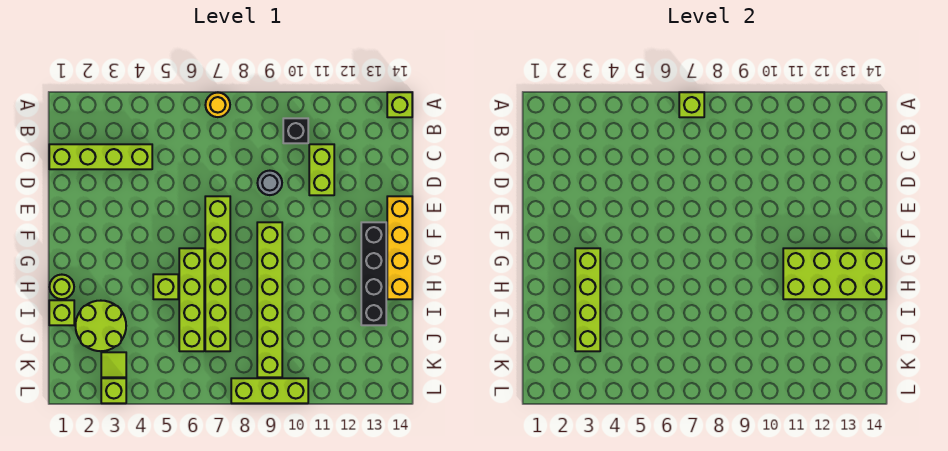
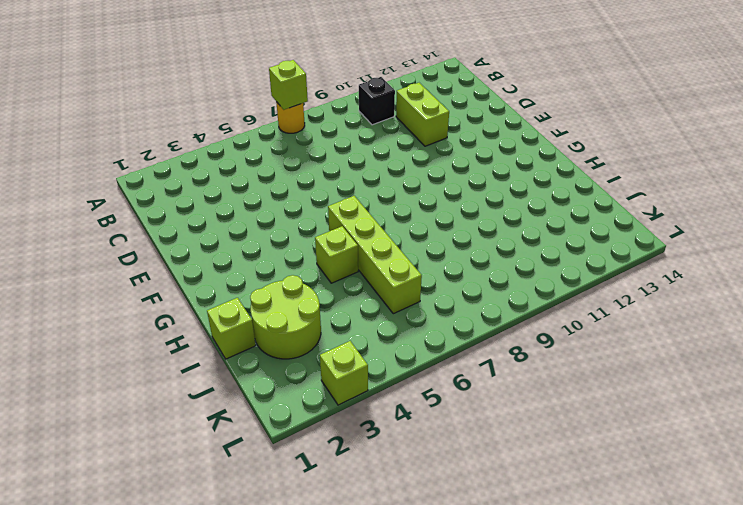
none -> lime brick A14 level 1
none -> lime brick C1:C4 level 1
none -> grey round brick D9 level 1

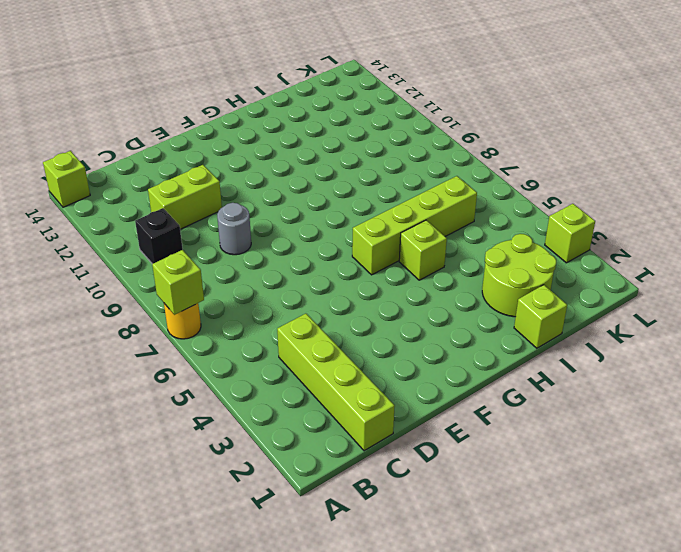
none -> lime brick E7:J7 level 1
none -> yellow brick E14:H14 level 1
none -> lime brick F9:K9 level 1

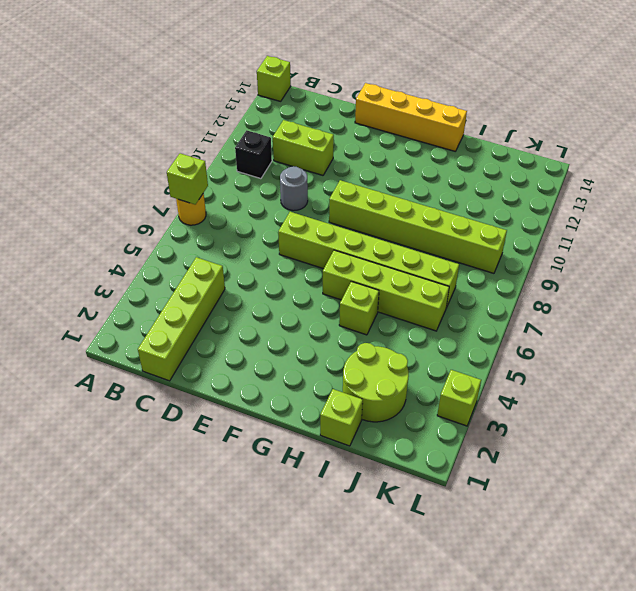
none -> black brick F13:I13 level 1
none -> lime round brick H1 level 1
none -> lime tile K3 level 1

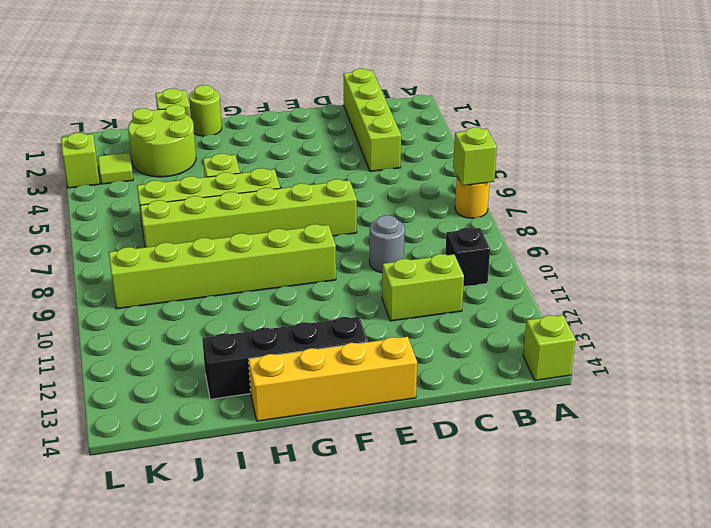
none -> lime brick L8:L10 level 1
none -> lime brick G3:J3 level 2
none -> lime brick G11:H14 level 2

